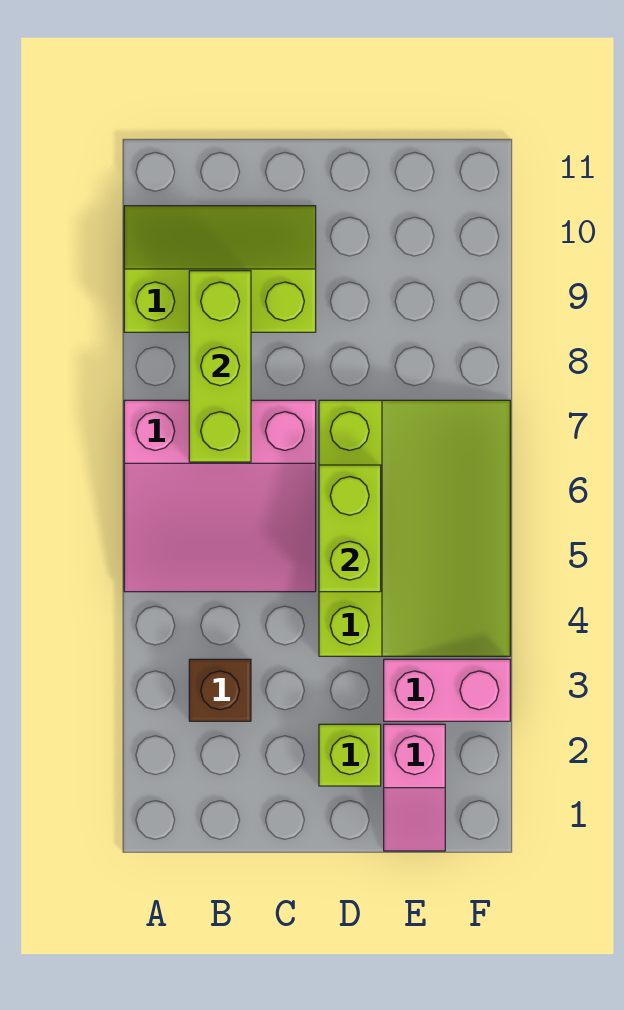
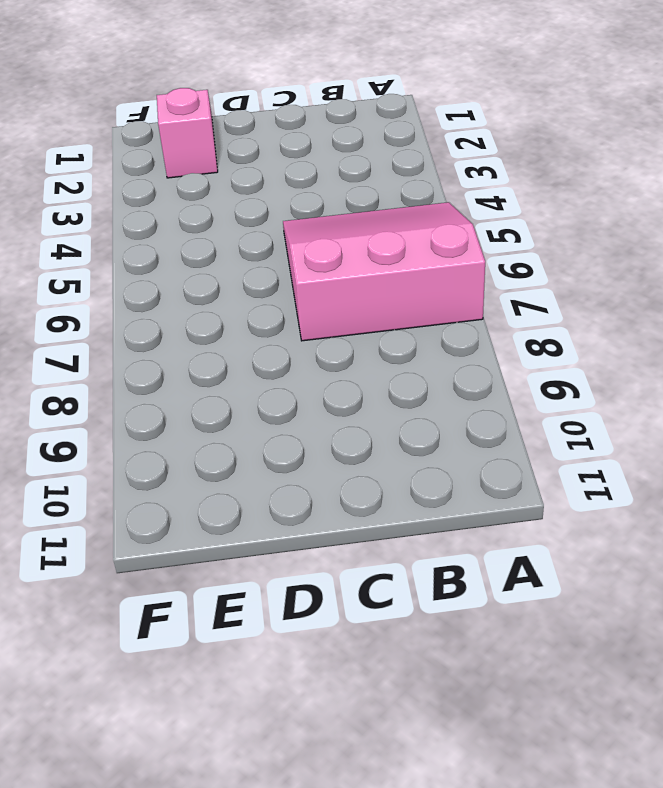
none -> lime slope A9:C10 level 1 top 9
none -> brown brick B3 level 1

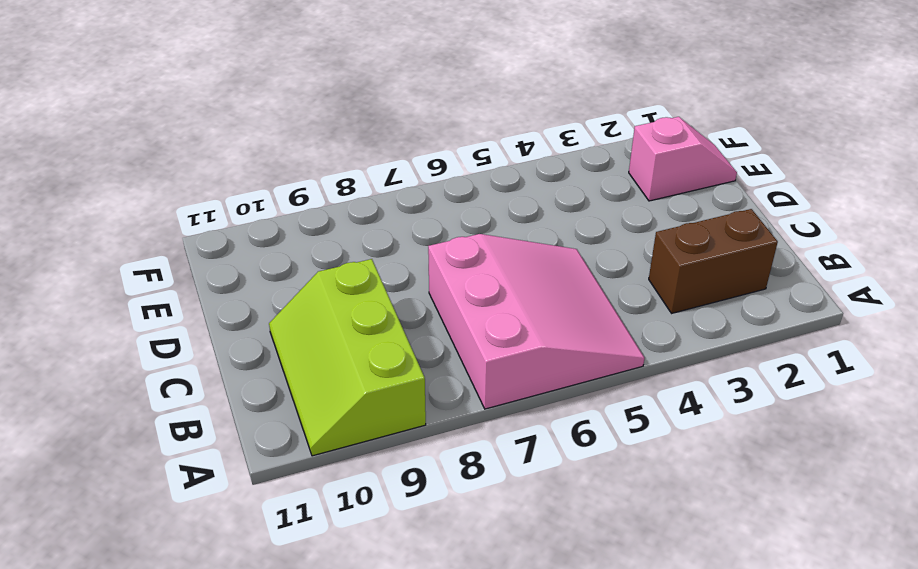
brown brick B2:B3 level 1 -> brown brick B3 level 1
none -> lime brick D2 level 1
none -> lime slope D4:F7 level 1 top D

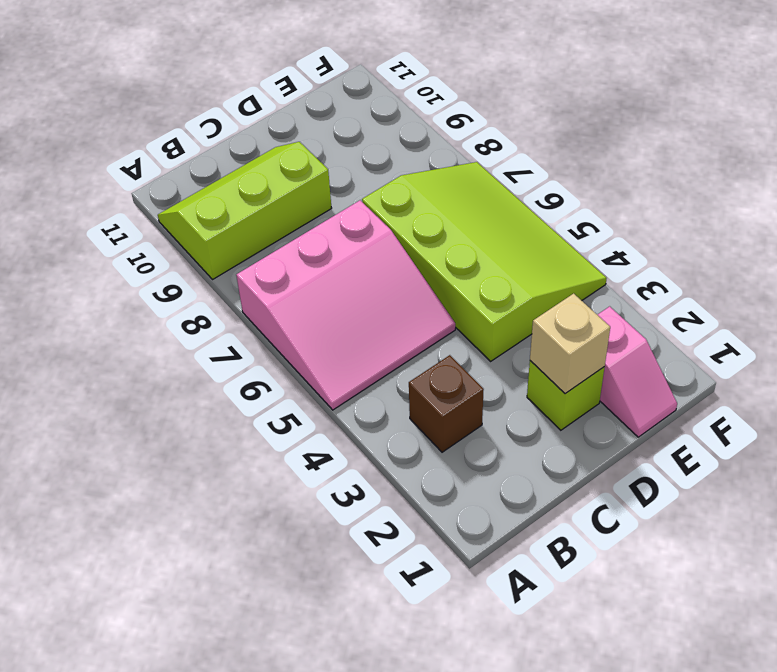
tan brick D2 level 2 -> none
none -> pink brick E3:F3 level 1
none -> lime brick B7:B9 level 2

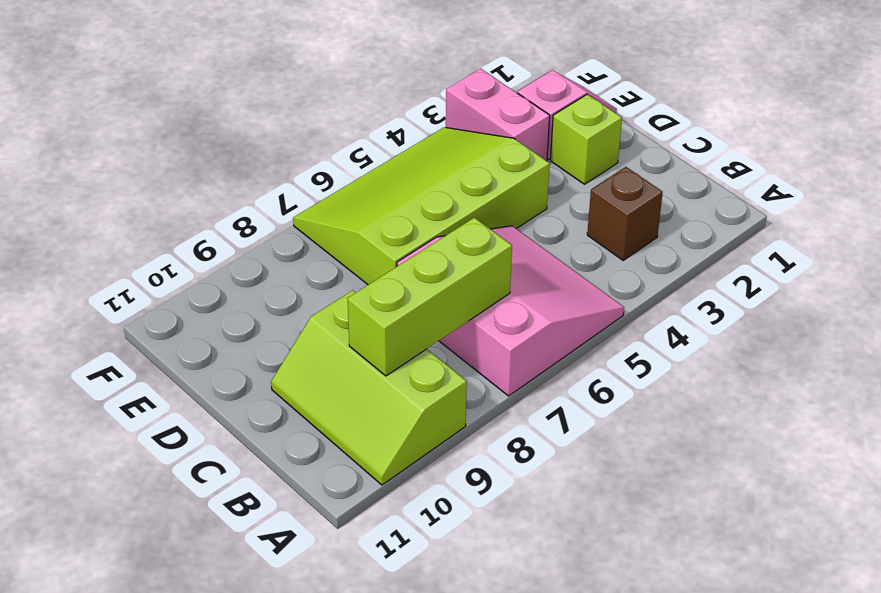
none -> lime brick D5:D6 level 2

